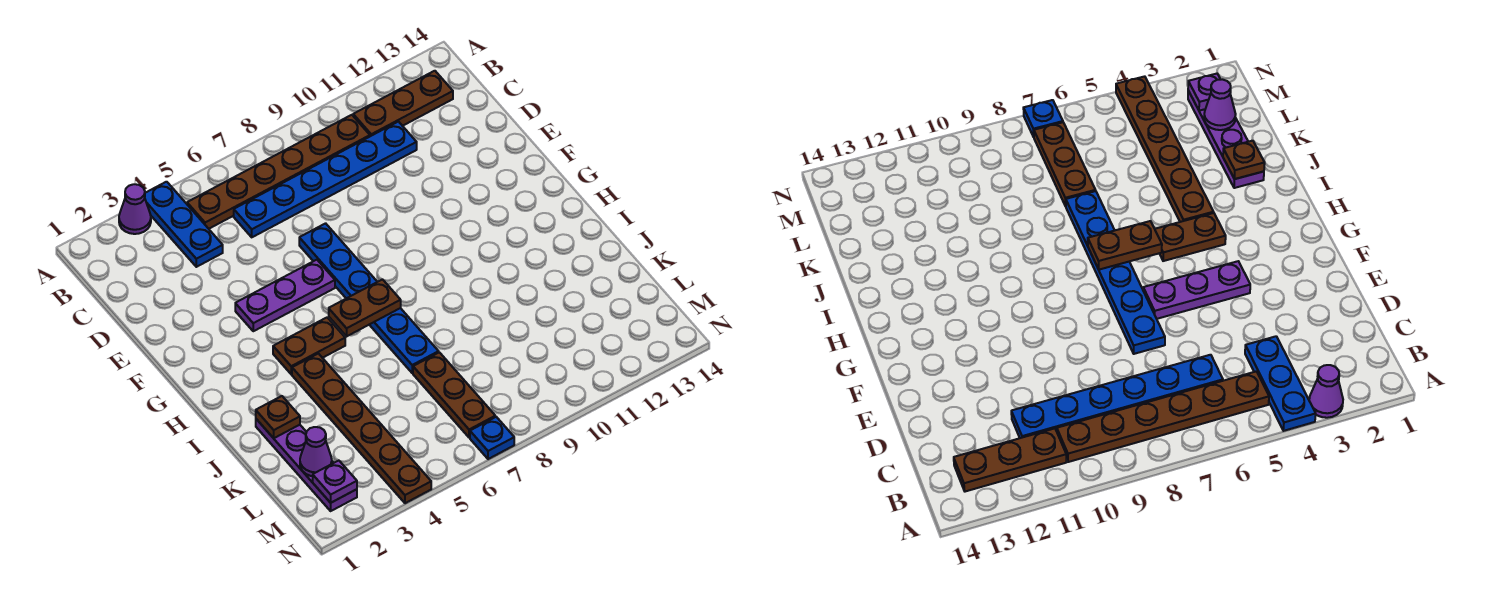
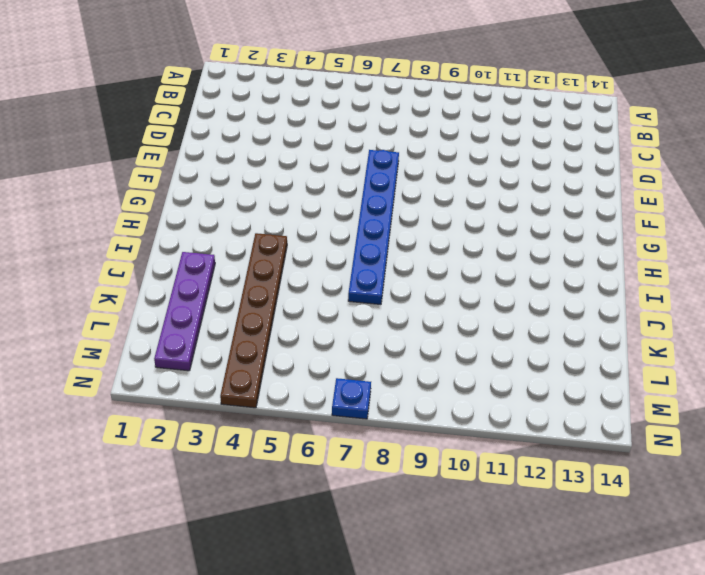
none -> purple cone A3 level 1
none -> blue plate A4:C4 level 1
none -> brown plate B5:B10 level 1

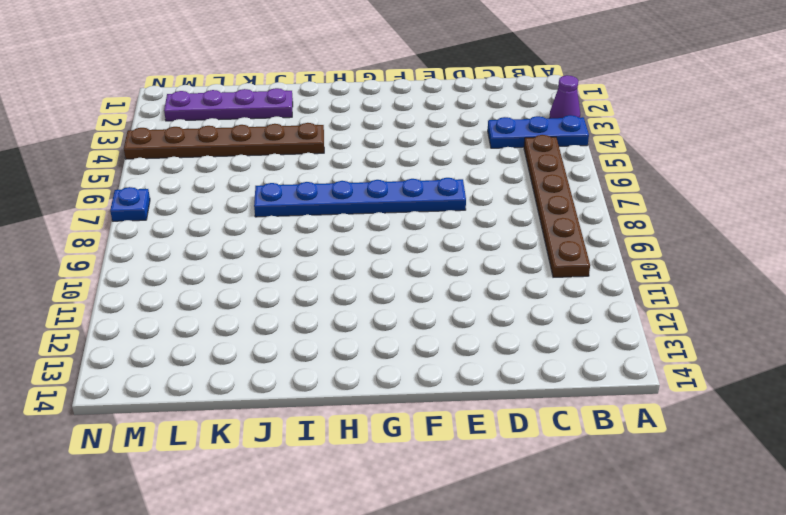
none -> brown plate B11:B13 level 1
none -> blue plate C6:C11 level 1
none -> purple plate F4:F6 level 1

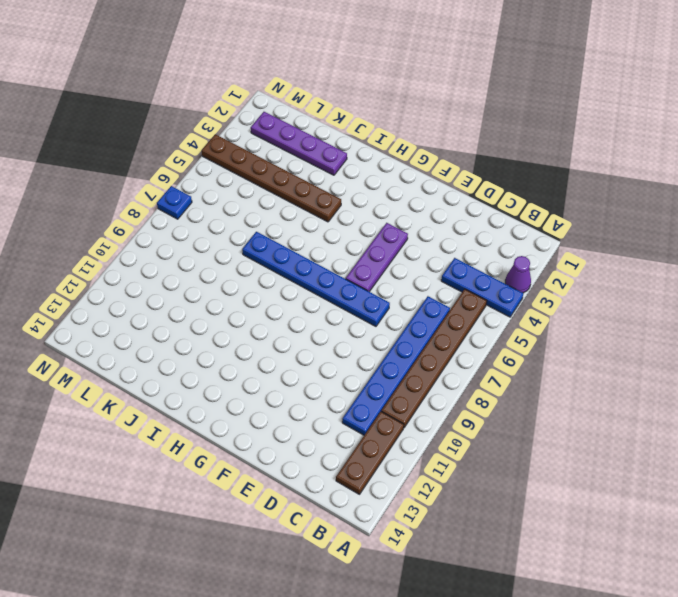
none -> brown plate H4:H5 level 1
none -> brown plate K7:M7 level 1
none -> brown plate H6:H7 level 2

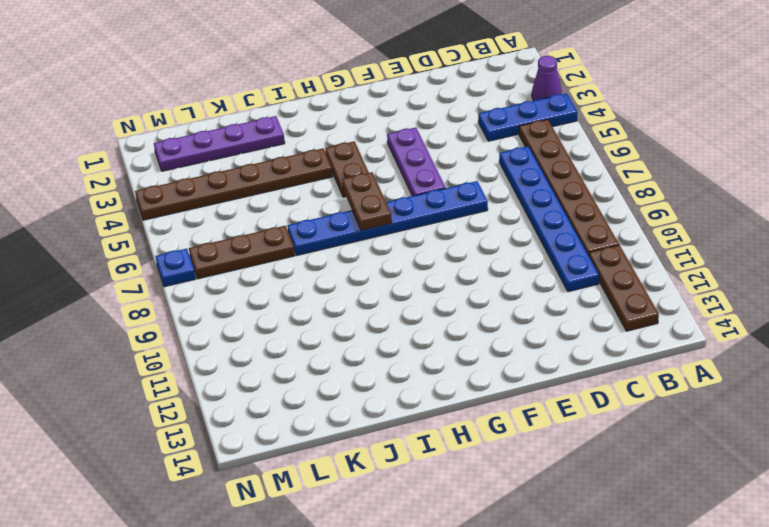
none -> brown plate J2 level 2
none -> purple cone L2 level 2
none -> purple plate M2 level 2

